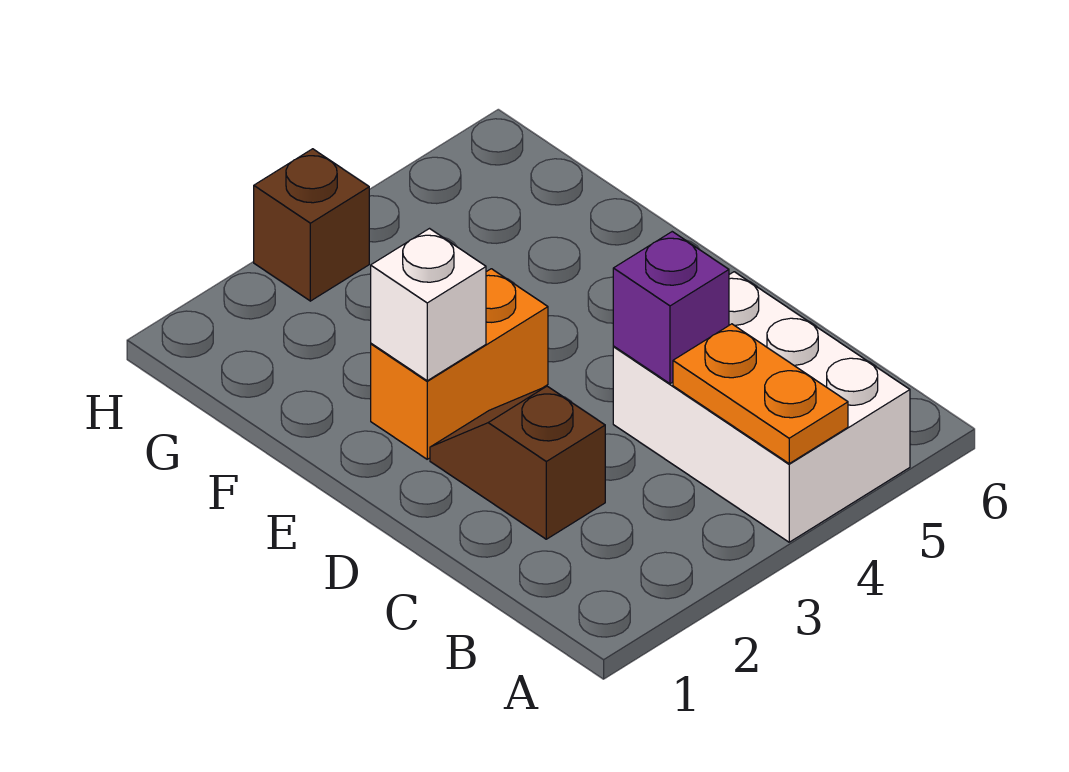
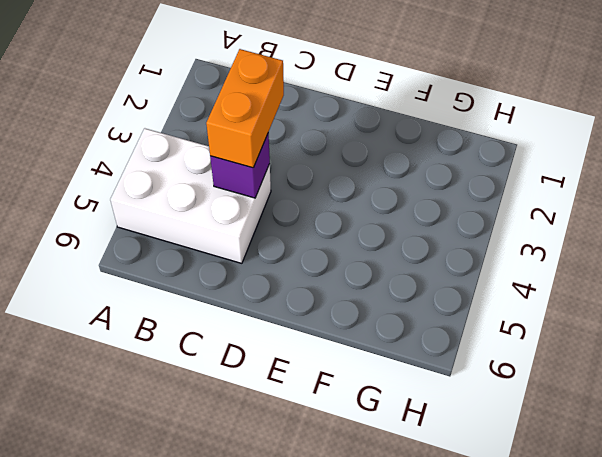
orange brick C3:C4 level 3 -> orange brick E2:E3 level 1
none -> brown slope C2:D2 level 1 top C
none -> brown brick H3 level 1

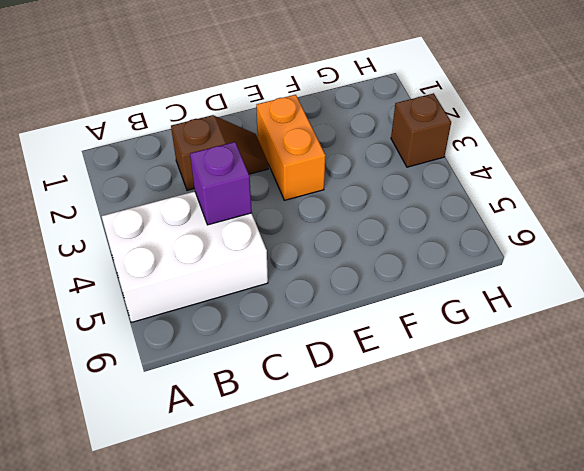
none -> orange plate A4:B4 level 2
none -> white brick E2 level 2

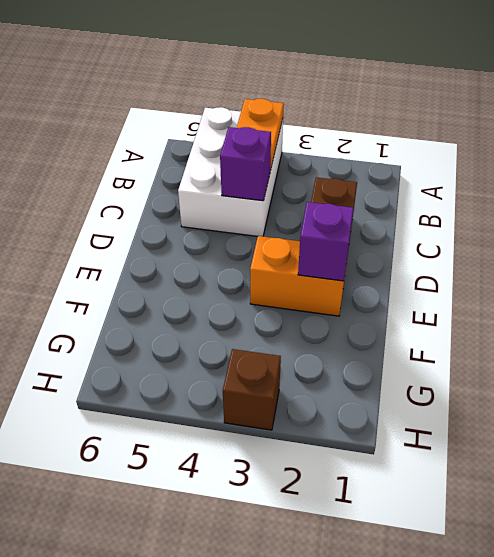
purple brick E2 level 2 -> white brick E2 level 2

